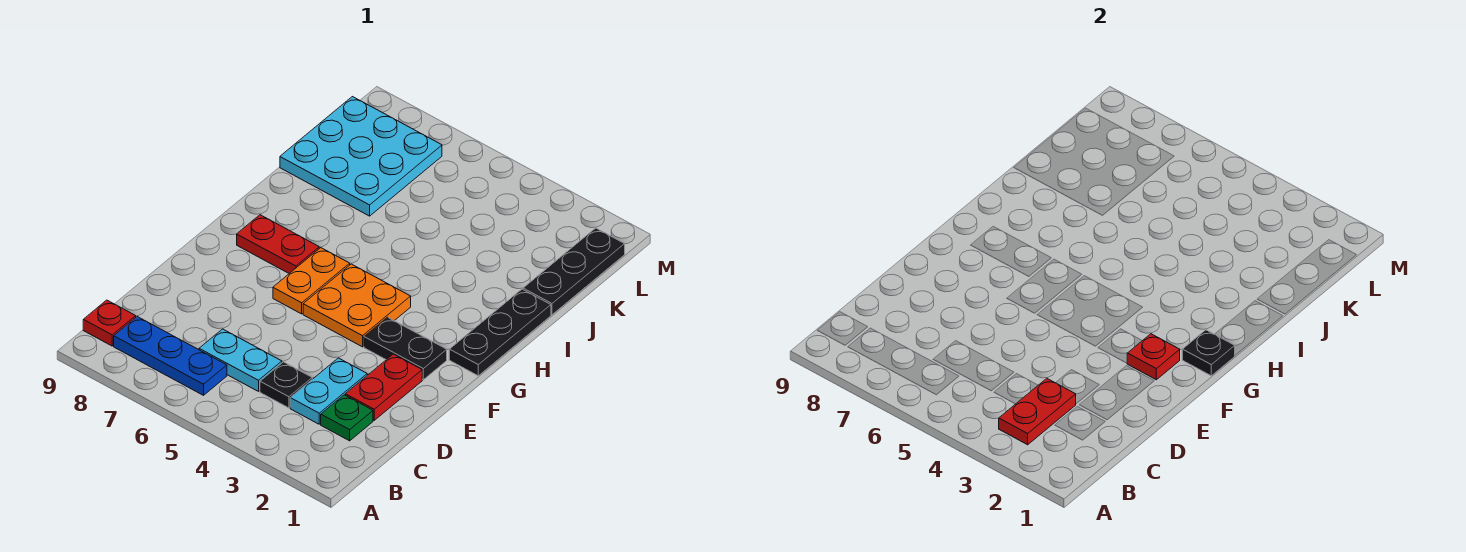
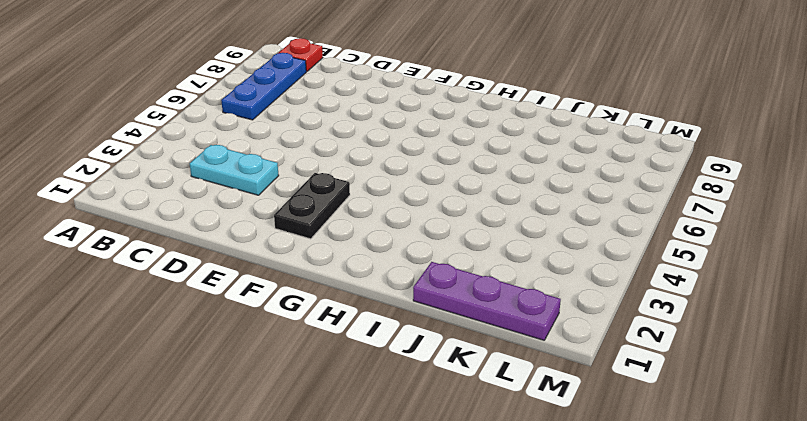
purple plate J1:L1 level 1 -> black plate J1:L1 level 1
none -> green plate C2 level 1
none -> black plate C4 level 1
none -> cyan plate C5:C6 level 1

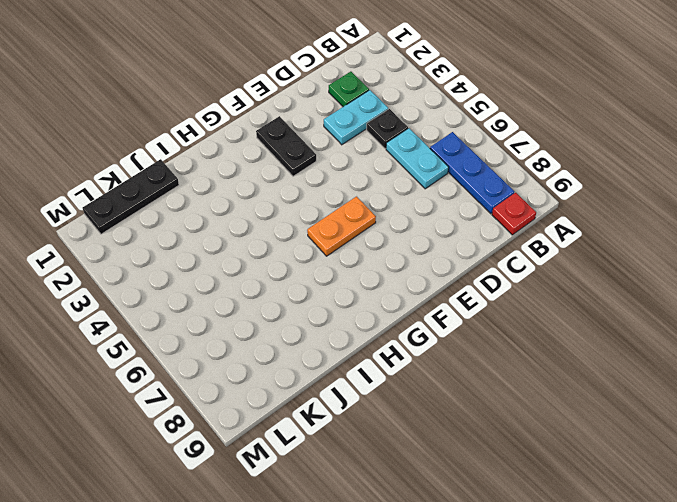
none -> red plate D2:E2 level 1
none -> orange plate F4:G5 level 1
none -> black plate G1:I1 level 1

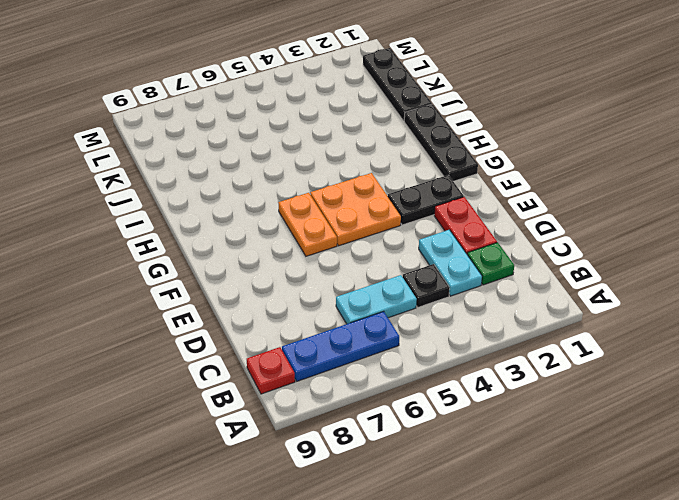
none -> red plate G7:G8 level 1
none -> cyan plate J7:L9 level 1
none -> red plate B3:C3 level 2

